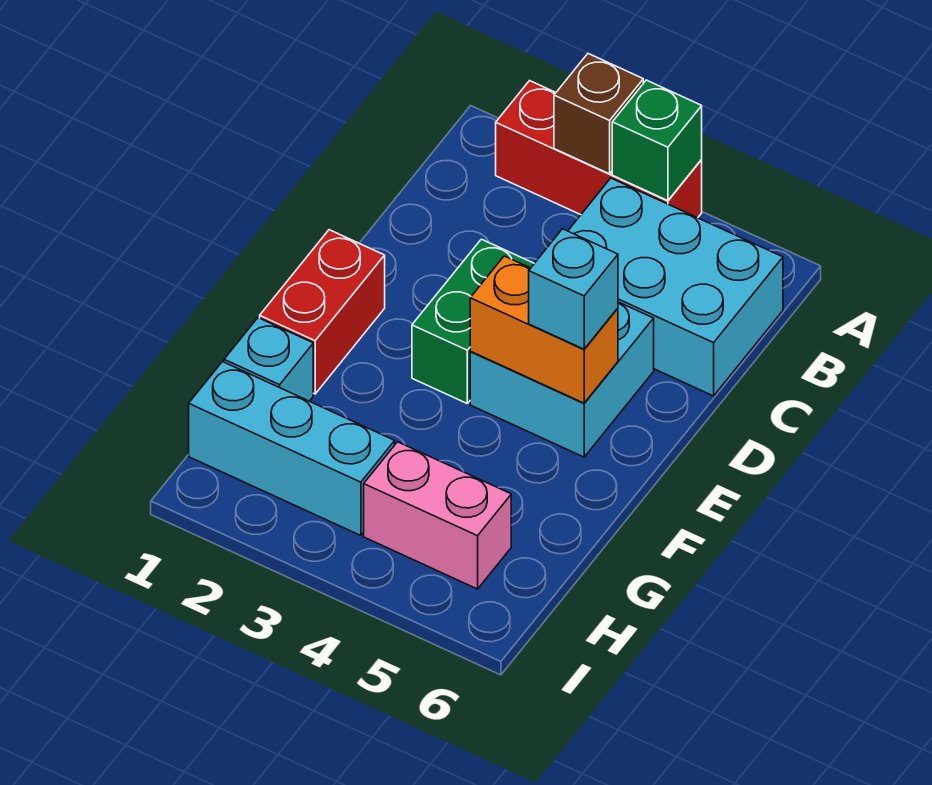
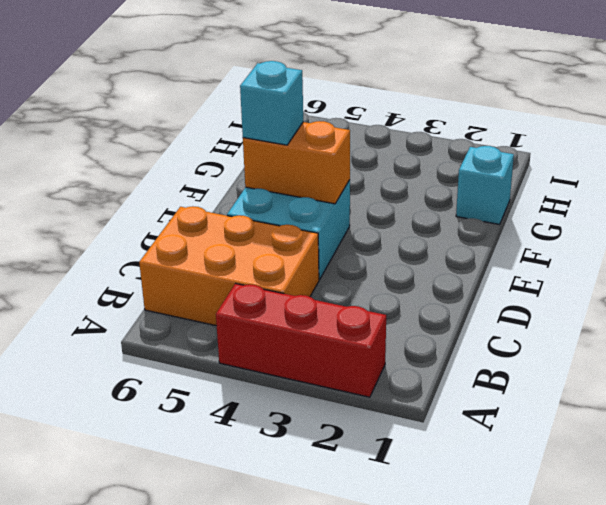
orange brick B4:C6 level 1 -> cyan brick B4:C6 level 1
none -> green brick D3:E3 level 1
none -> red brick E1:F1 level 1
none -> cyan brick H1:H3 level 1

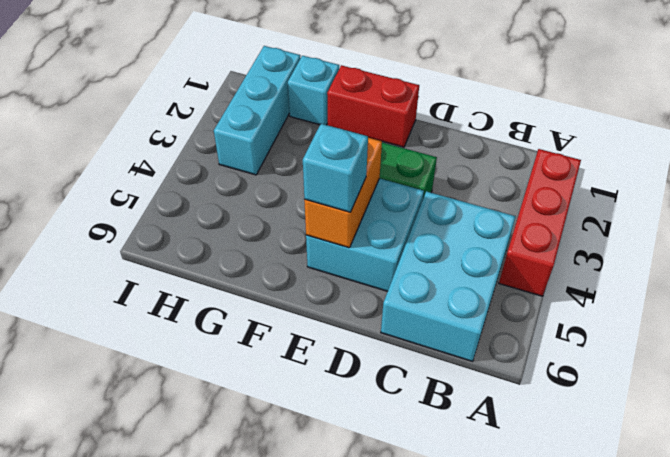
none -> pink brick H4:H5 level 1
none -> brown brick A3 level 2
none -> green brick A4 level 2

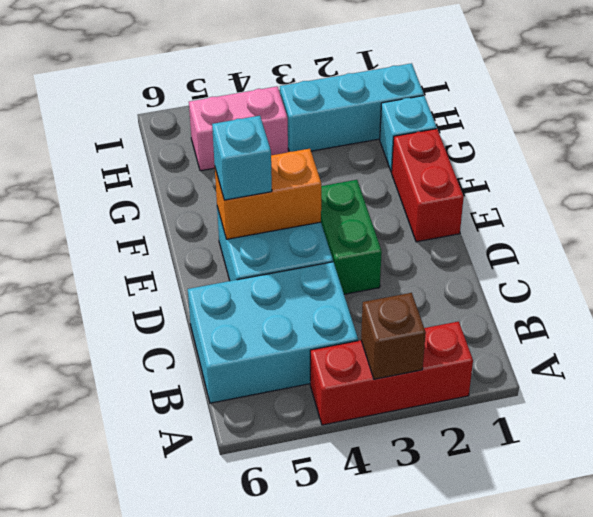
none -> green brick A4 level 2

